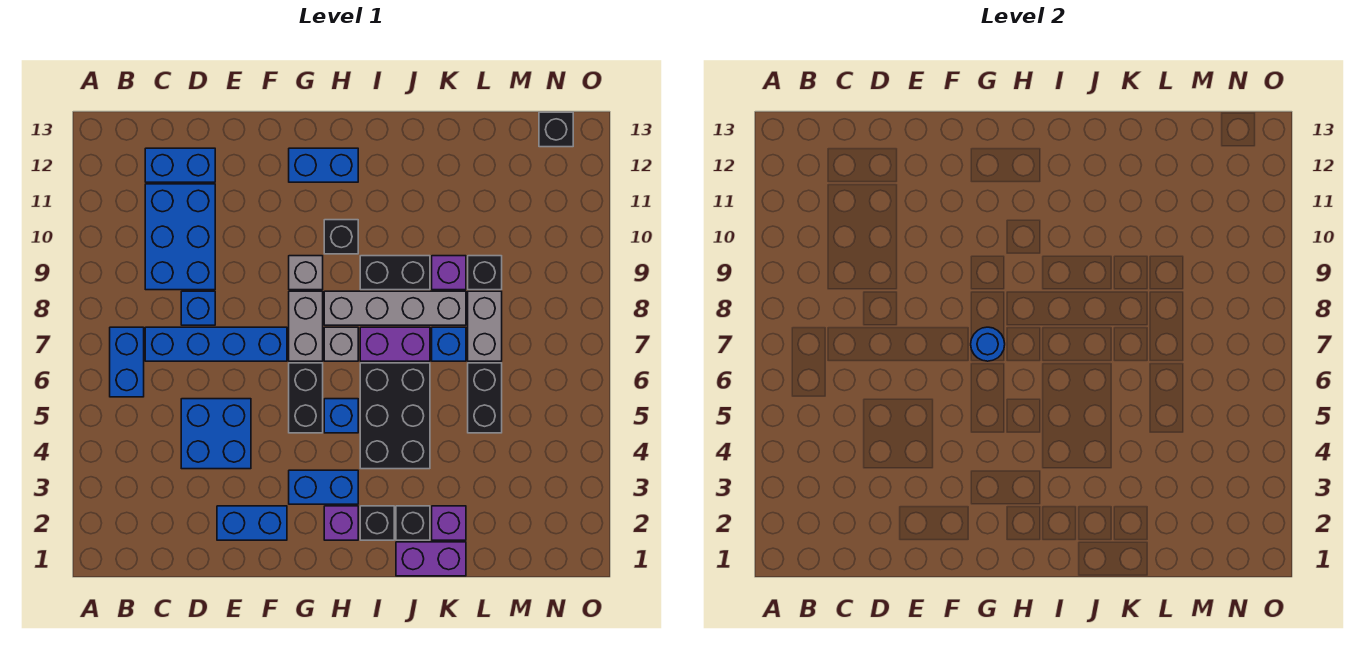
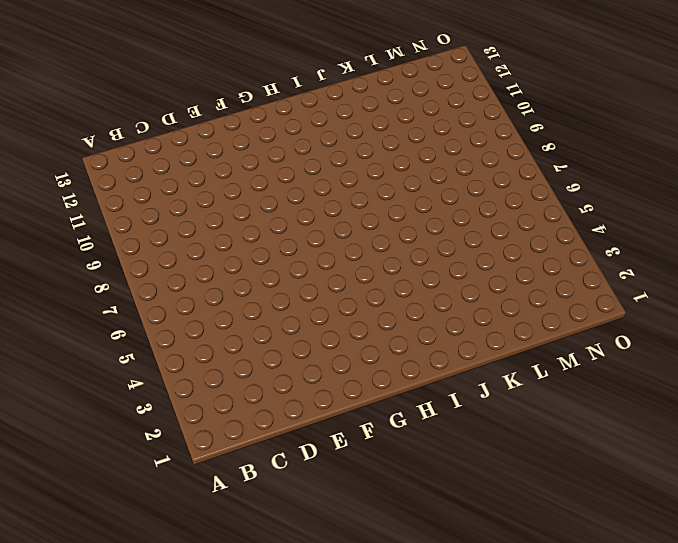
none -> blue brick B6:B7 level 1
none -> blue brick C7:F7 level 1
none -> blue brick C9:D11 level 1
none -> blue brick C12:D12 level 1

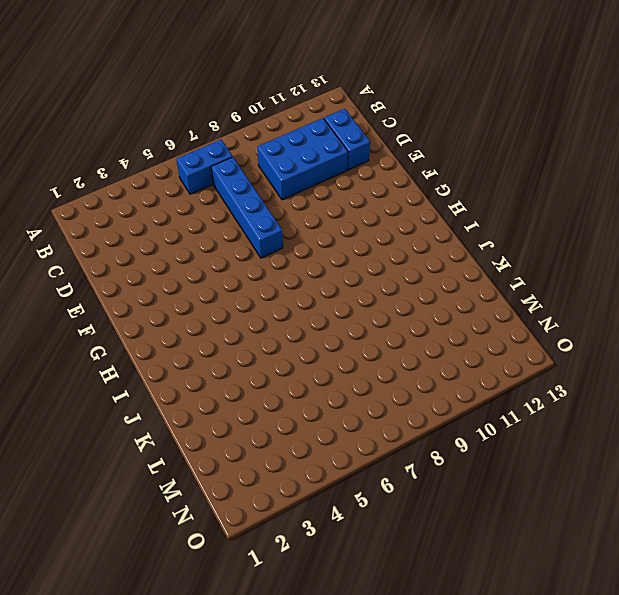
none -> blue brick D4:E5 level 1
none -> blue brick D8 level 1
none -> blue brick E2:F2 level 1
none -> blue brick G3:H3 level 1

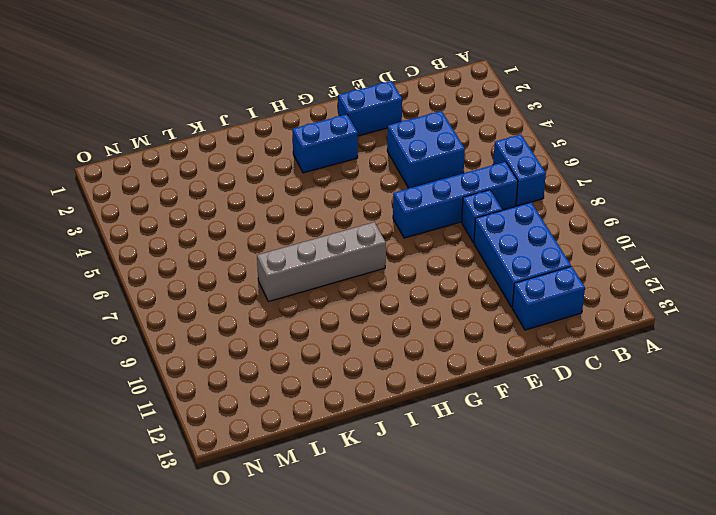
none -> black brick G5:G6 level 1
none -> grey brick G7:G8 level 1
none -> grey brick G9 level 1
none -> blue brick G12:H12 level 1

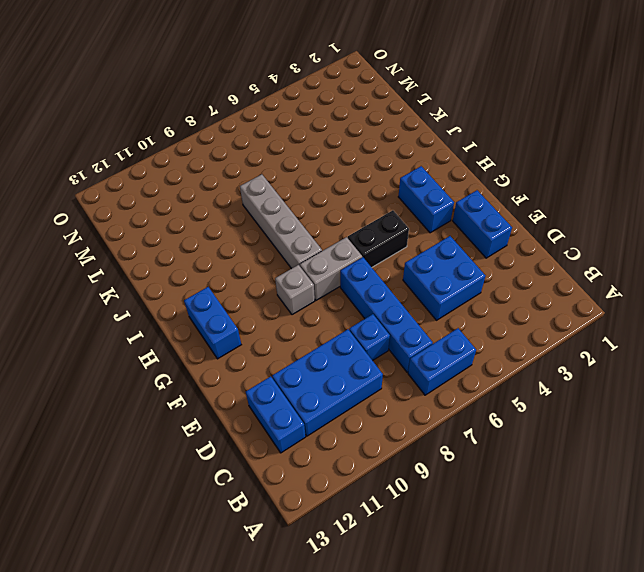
none -> purple brick H2 level 1
none -> blue brick H5 level 1
none -> grey brick H7 level 1
none -> black brick H10 level 1

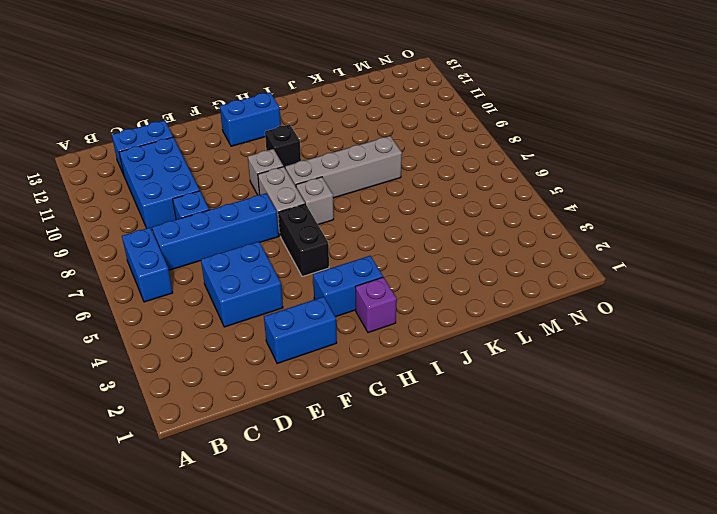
none -> blue brick H5 level 1
none -> black brick I2 level 1
none -> black brick I4:J6 level 1
none -> purple brick I7:J7 level 1

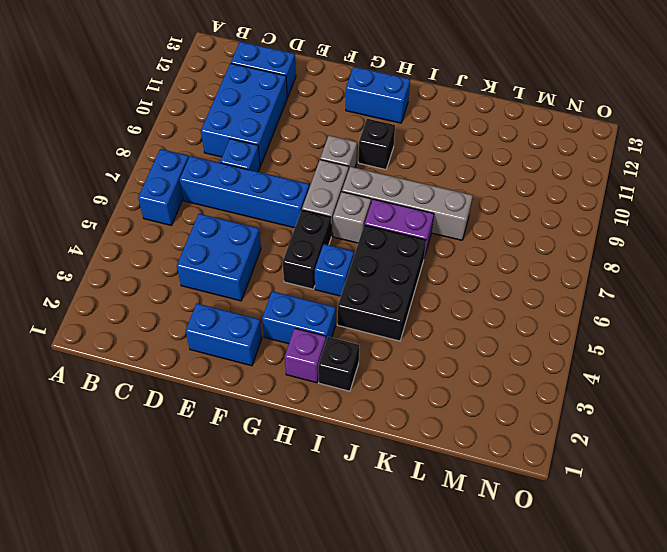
none -> black brick I9:J9 level 1
none -> purple brick J1:K1 level 1
none -> black brick J2 level 1
none -> purple brick K2 level 1

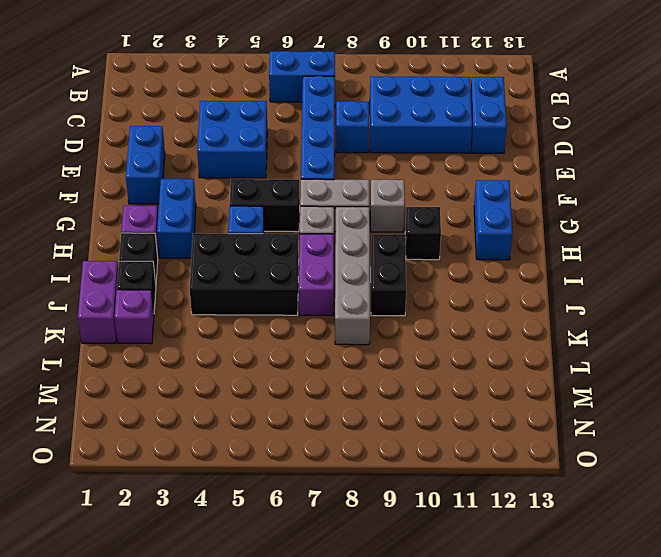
none -> blue brick K7 level 1
none -> purple brick K9 level 1
none -> black brick L5:L6 level 1
none -> grey brick L7:L8 level 1

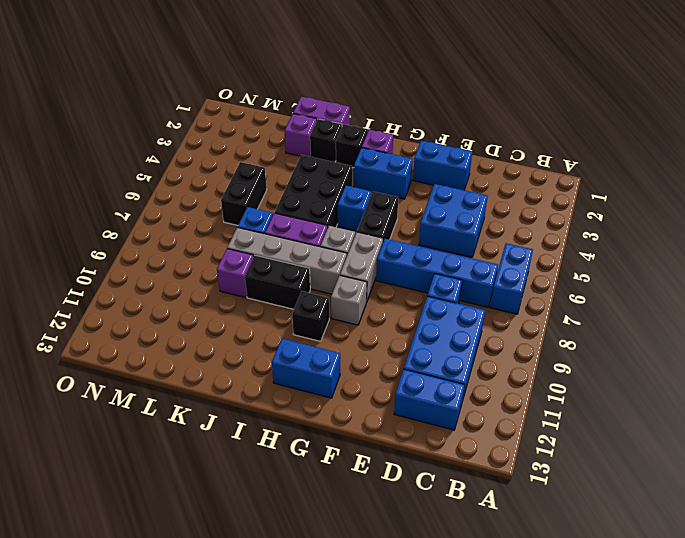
none -> grey brick L7:L8 level 1
none -> black brick L9 level 1
none -> black brick N13 level 1
none -> blue round brick G7 level 2

